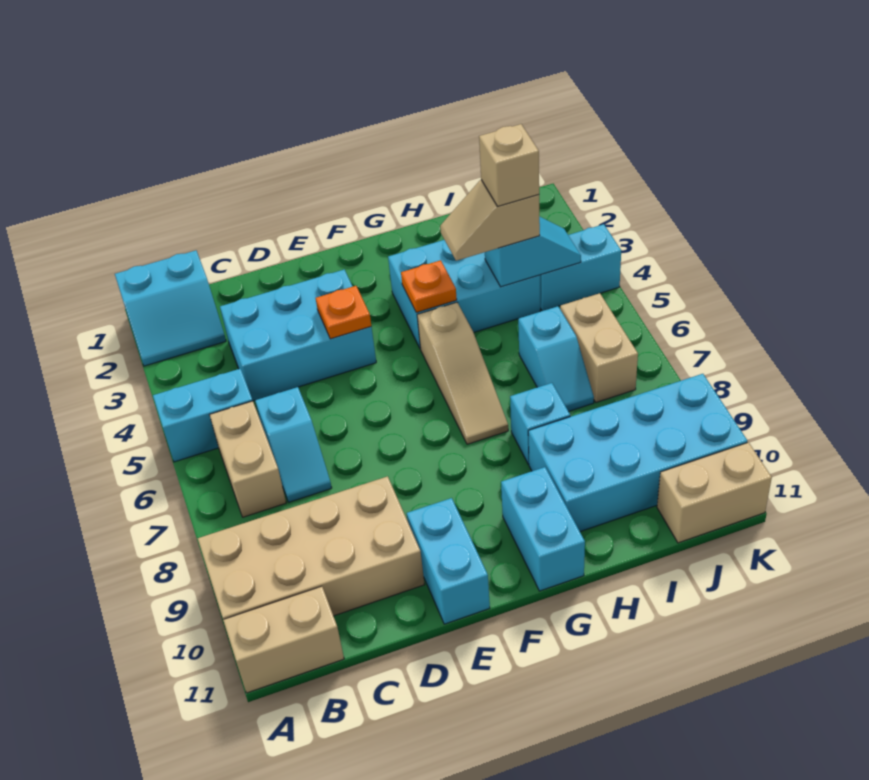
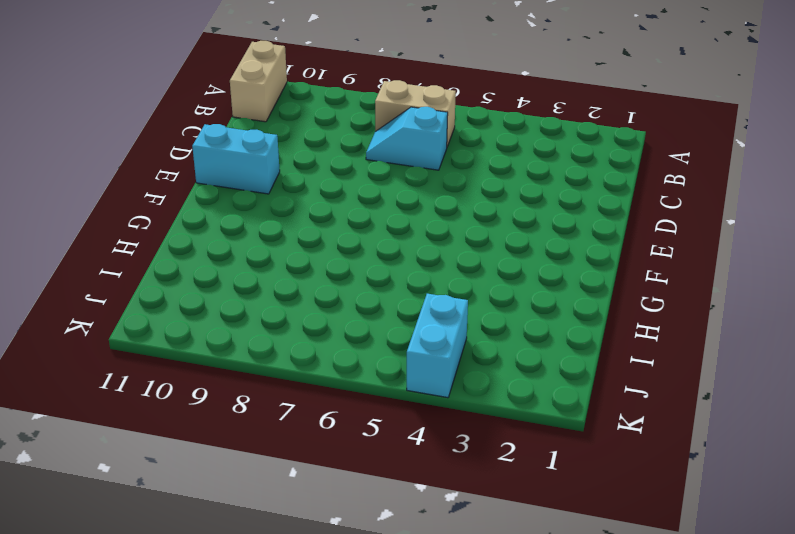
none -> cyan slope A1:B2 level 1 top 1
none -> cyan brick A5:B5 level 1
none -> tan brick A9:D10 level 1

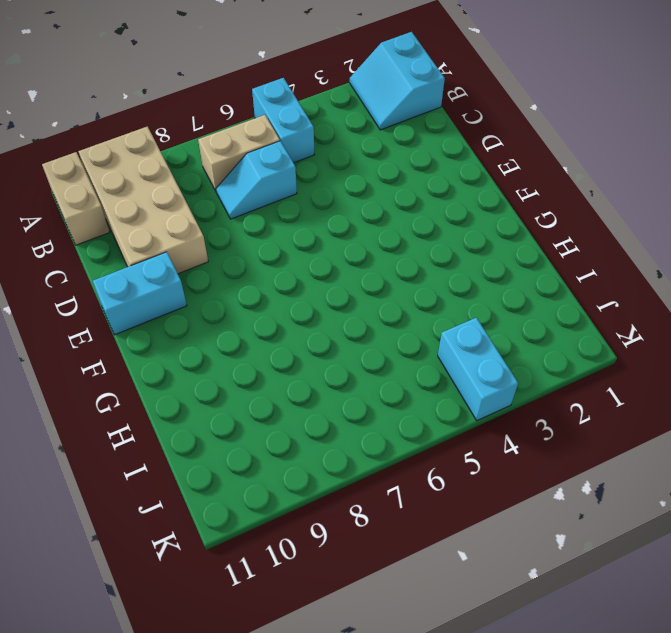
none -> cyan brick C3:E4 level 1
none -> cyan brick G3:I4 level 1
none -> tan slope G5:G7 level 1 top 5

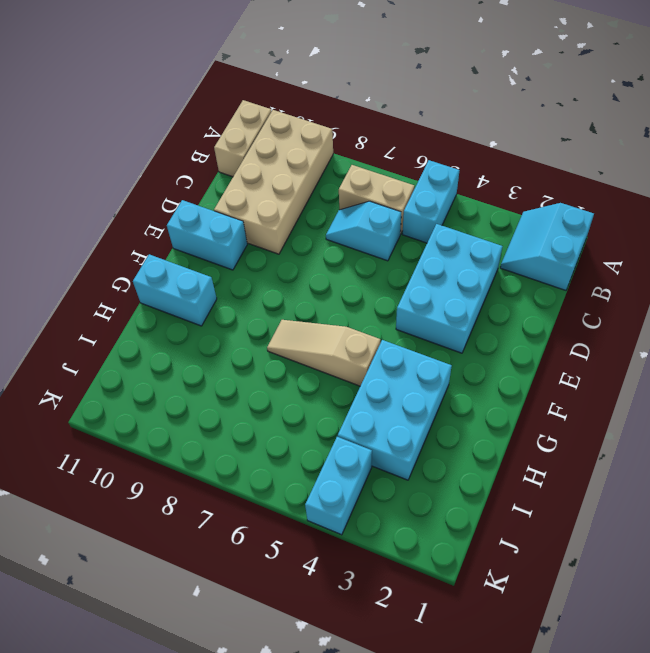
none -> cyan brick H8 level 1
none -> cyan brick H9:K10 level 1
none -> cyan slope I6:I7 level 1 top 6

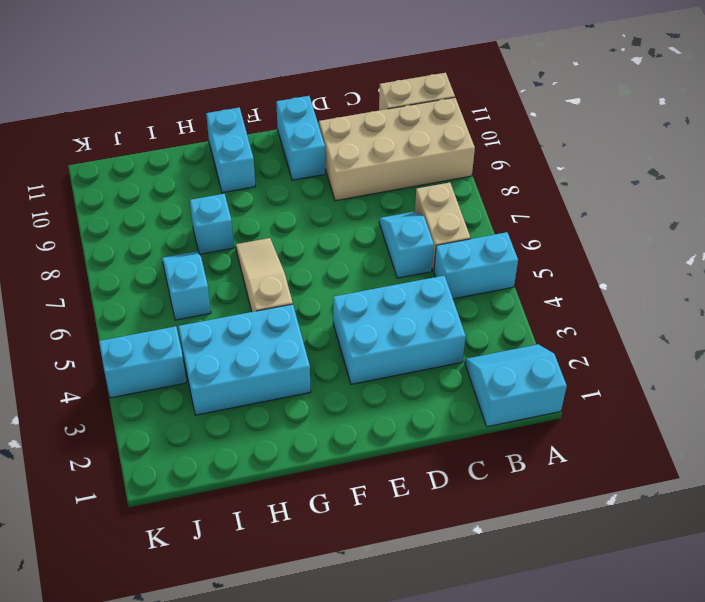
none -> cyan brick H9:K10 level 1
none -> tan brick J6:J7 level 1
none -> tan brick J11:K11 level 1

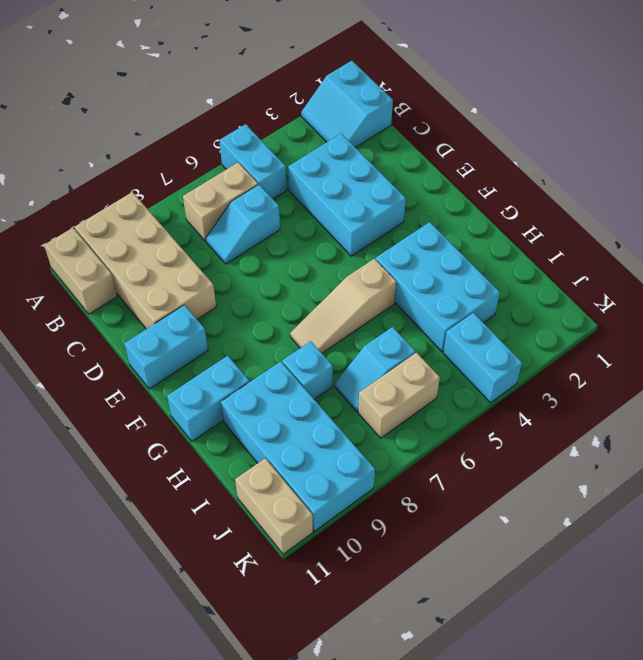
none -> orange plate E4 level 2
none -> orange plate G4 level 2
none -> cyan slope I4:J4 level 2 top I

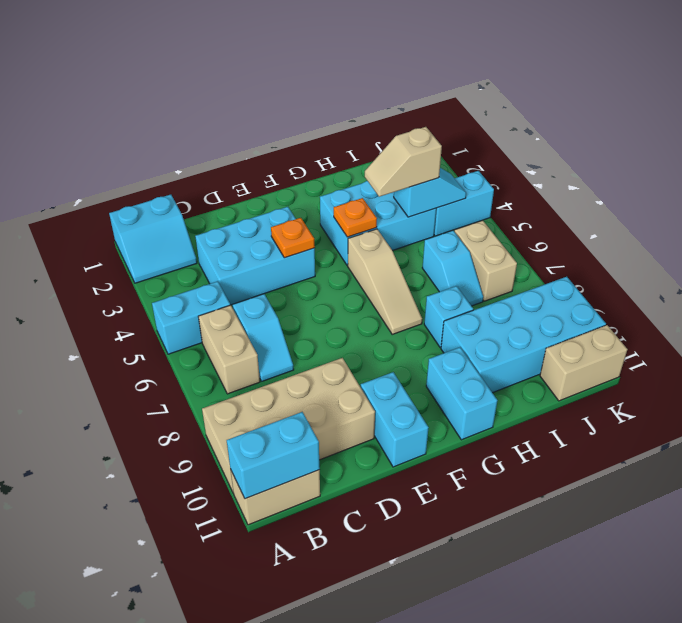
cyan brick A11:B11 level 2 -> none
none -> tan brick I4 level 4

